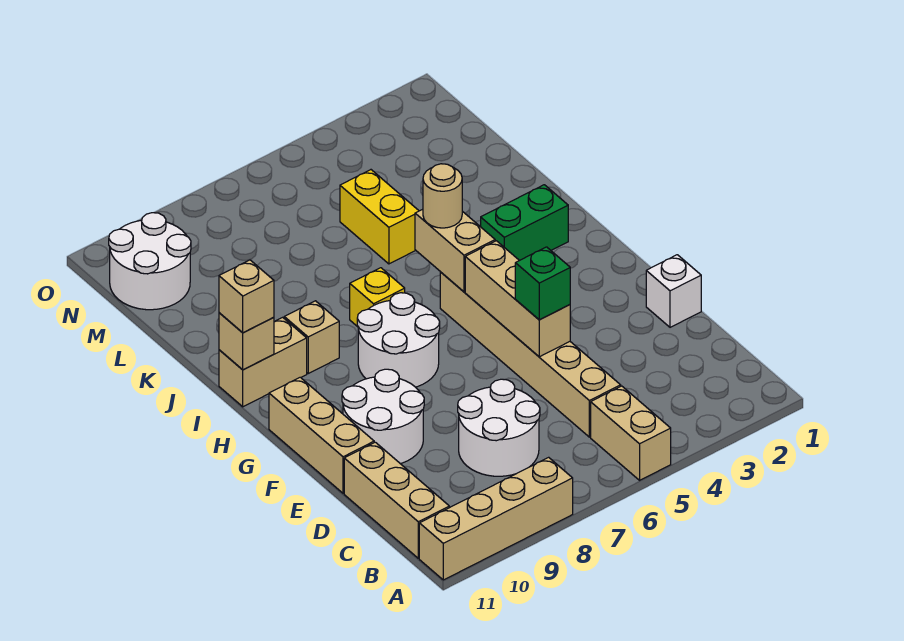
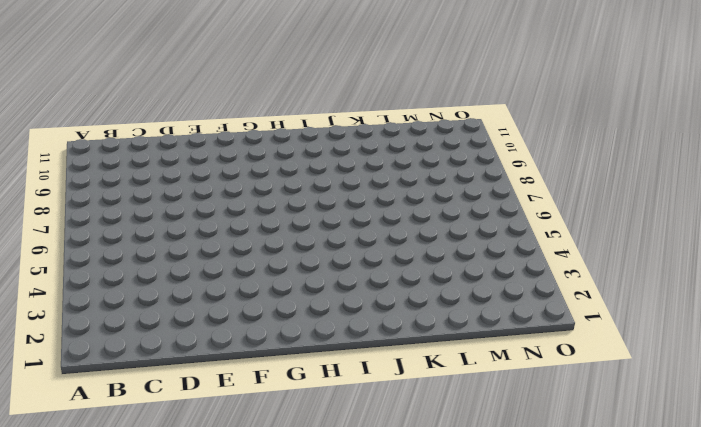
none -> tan brick A5:B5 level 1
none -> tan brick A8:A11 level 1
none -> tan brick B11:D11 level 1

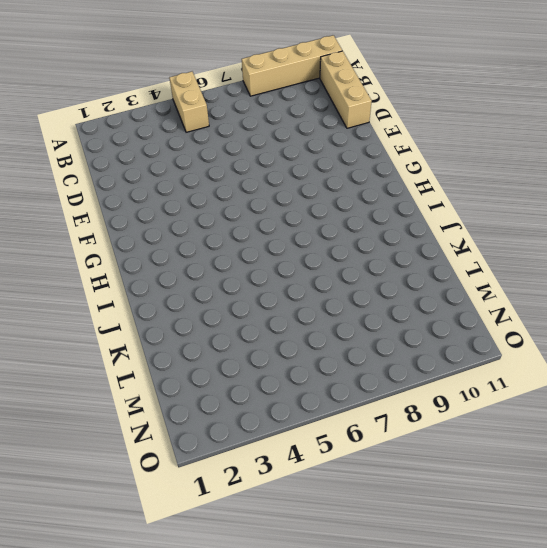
none -> tan brick C5:H5 level 1
none -> white round brick C7:D8 level 1
none -> white brick E1 level 1

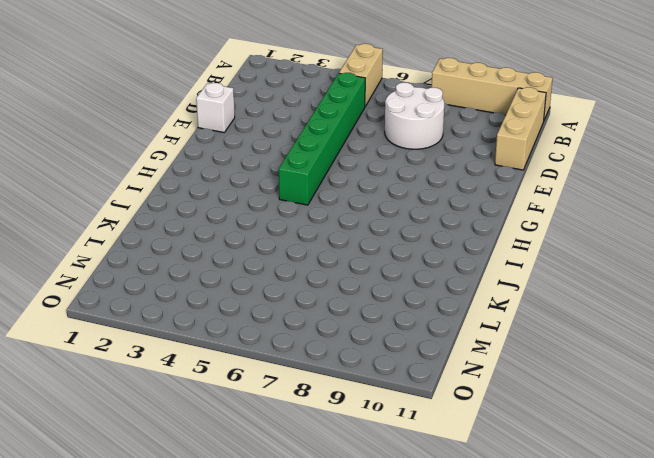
green brick C5:H5 level 1 -> tan brick C5:H5 level 1
none -> white round brick E9:F10 level 1
none -> tan brick E11:G11 level 1
none -> white round brick G7:H8 level 1

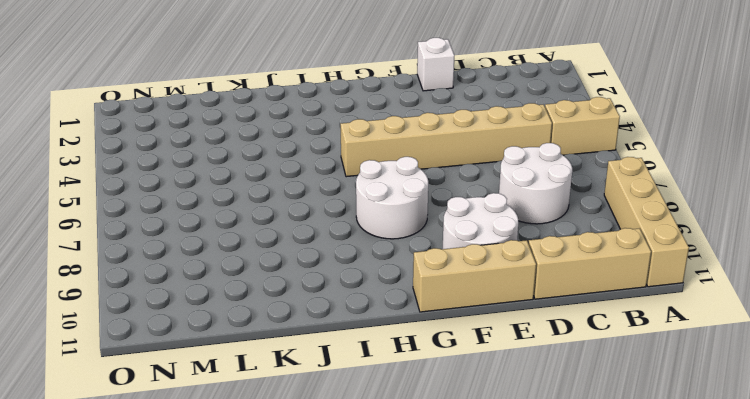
none -> green brick I2:I3 level 1
none -> yellow brick I7 level 1
none -> tan brick I9 level 1

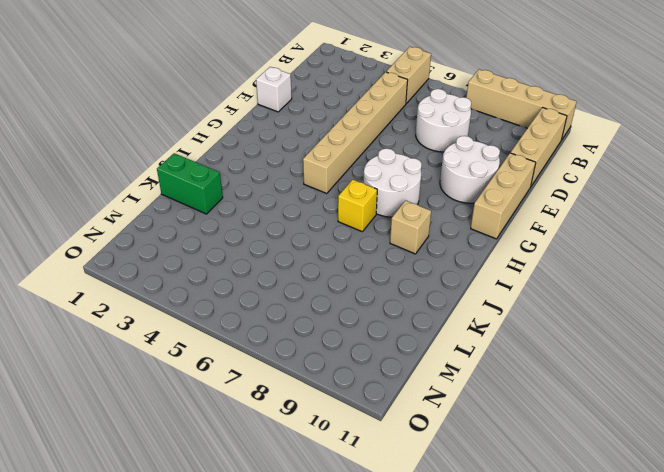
green brick K1:K2 level 1 -> green brick I2:I3 level 1
none -> tan brick I10:I11 level 1
none -> yellow brick K5:L5 level 1
none -> white round brick M10:N11 level 1

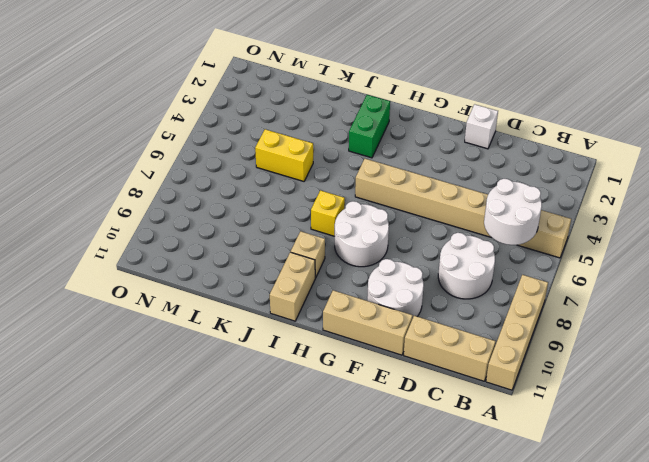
white round brick B5:C6 level 2 -> white round brick M10:N11 level 1
none -> tan brick E5:G5 level 2
none -> tan brick H5:I5 level 2
none -> tan brick I11 level 2

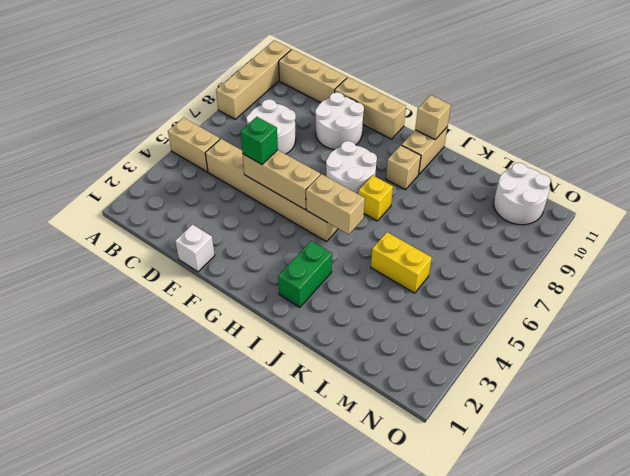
none -> tan round brick I5 level 3
none -> tan brick I11 level 3

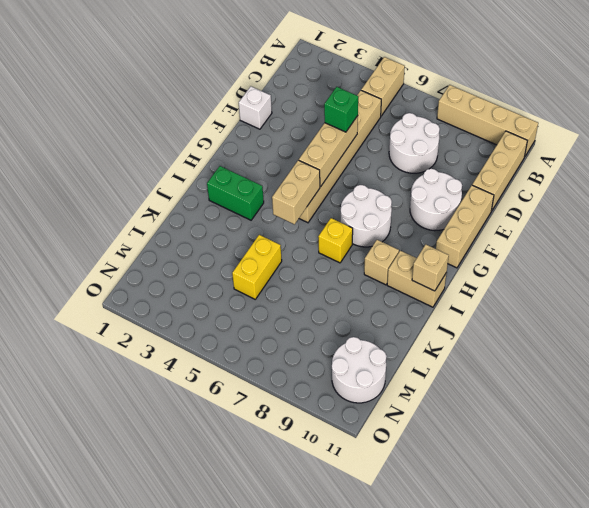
none -> tan round brick I5 level 3
none -> tan brick I11 level 3

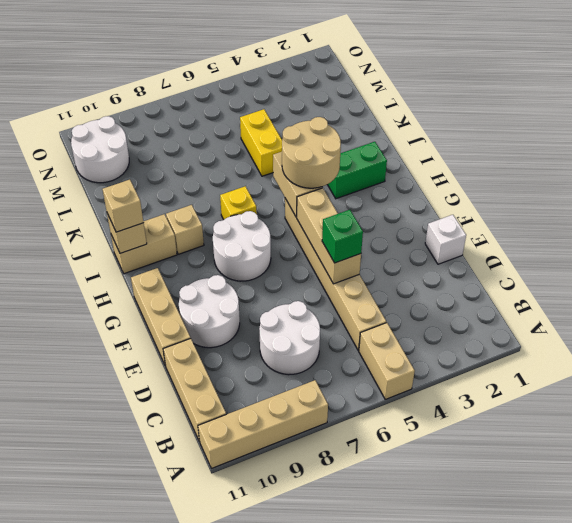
tan round brick H4:I5 level 3 -> tan round brick I5 level 3

